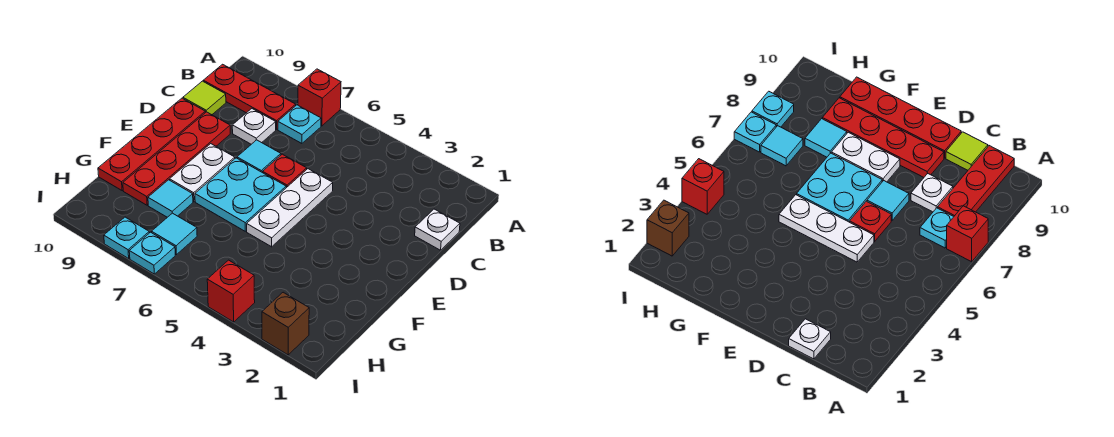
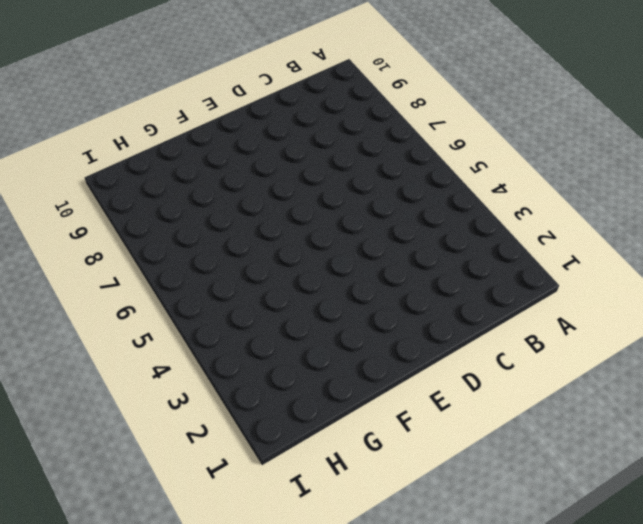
none -> red brick A7 level 1
none -> cyan plate B7 level 1
none -> red plate B8:B10 level 1

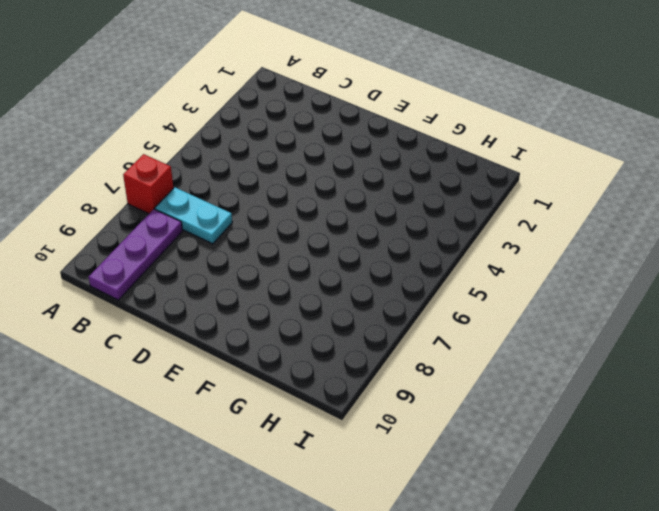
cyan plate B7:C7 level 1 -> cyan plate B7 level 1
purple plate B8:B10 level 1 -> red plate B8:B10 level 1
none -> white plate C1 level 1
none -> white plate C8 level 1
none -> lime tile C10 level 1

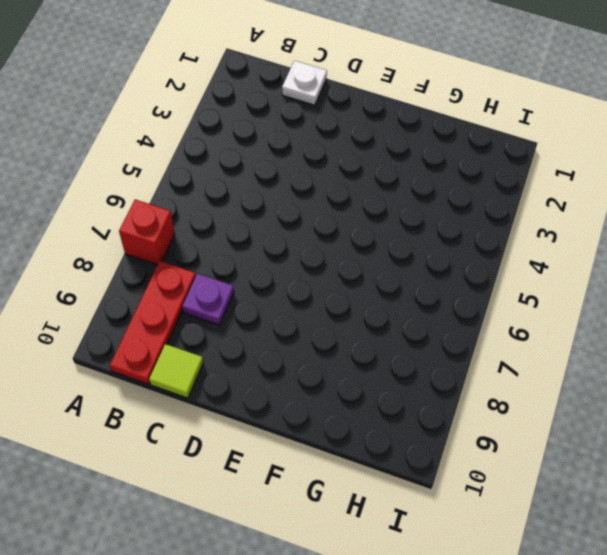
purple plate C8 level 1 -> white plate C8 level 1
none -> cyan plate B7 level 1
none -> white plate D5:F5 level 1
none -> red plate D6 level 1

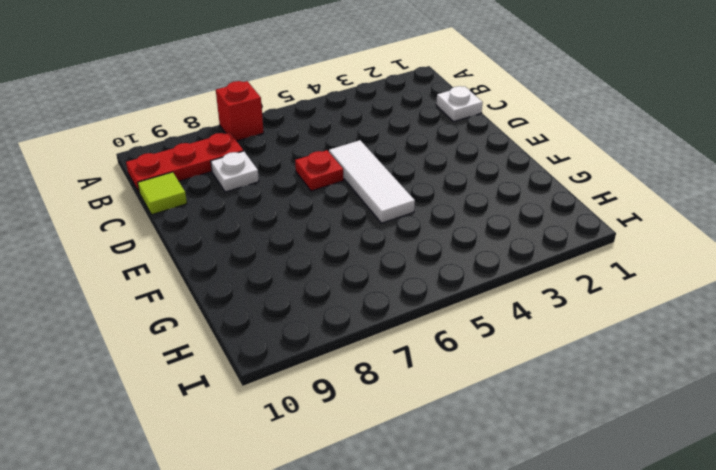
white tile D5:F5 level 1 -> white plate D5:F5 level 1
none -> cyan plate B7 level 1
none -> cyan tile D7 level 1
none -> red plate D9:G9 level 1

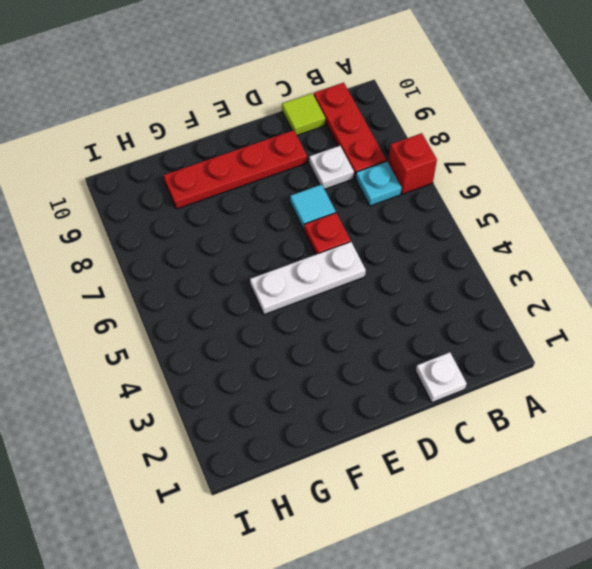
none -> red plate D10:G10 level 1
none -> cyan plate E6:F7 level 1
none -> white plate E8:F8 level 1

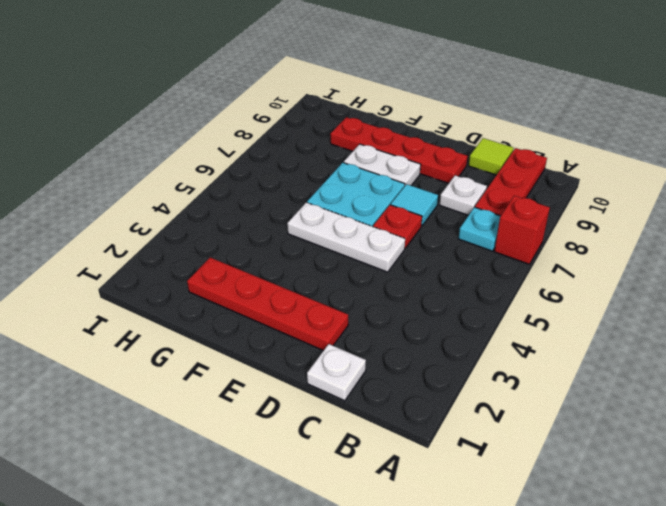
red plate D2:G2 level 1 -> red plate D10:G10 level 1
none -> cyan tile G8 level 1
none -> cyan tile H7 level 1
none -> brown brick I2 level 1

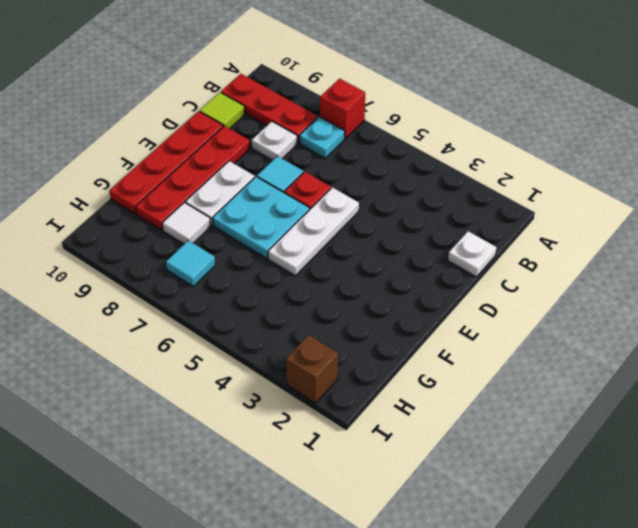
white tile G8 level 1 -> cyan tile G8 level 1
none -> red brick I4 level 1
none -> cyan plate I7 level 1
none -> cyan plate I8 level 1

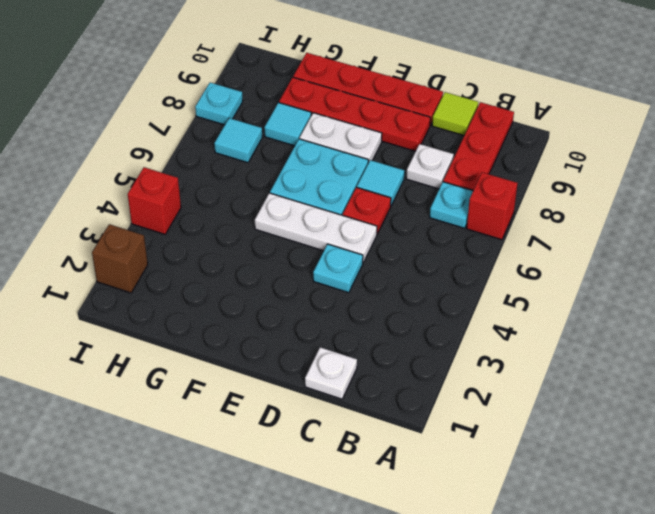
cyan plate D4 level 1 -> cyan plate I7 level 1

